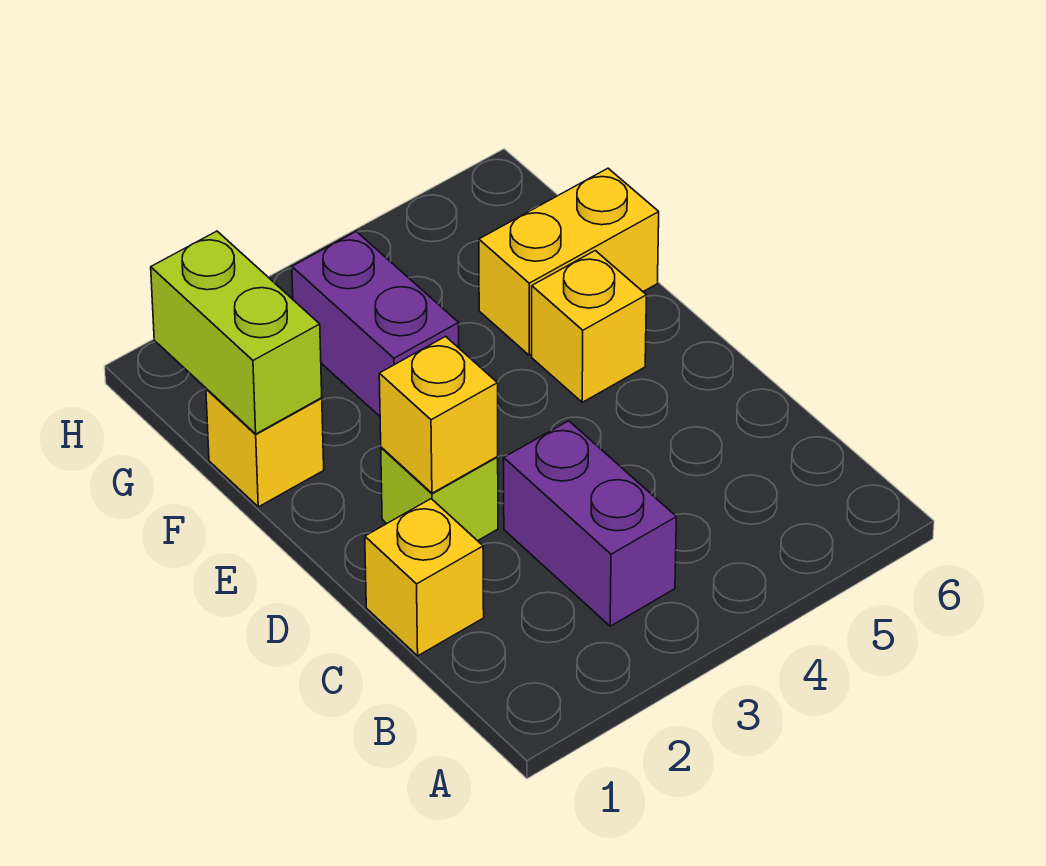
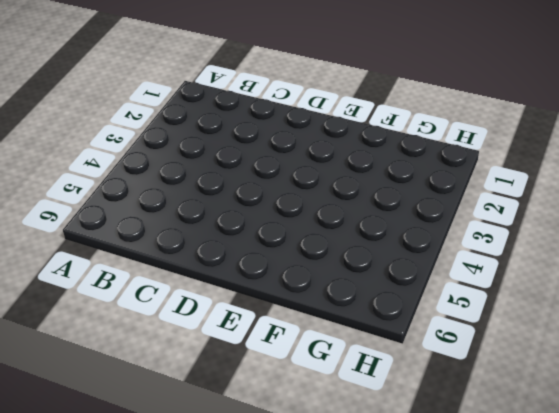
none -> purple brick B3:C3 level 1
none -> yellow brick C1 level 1

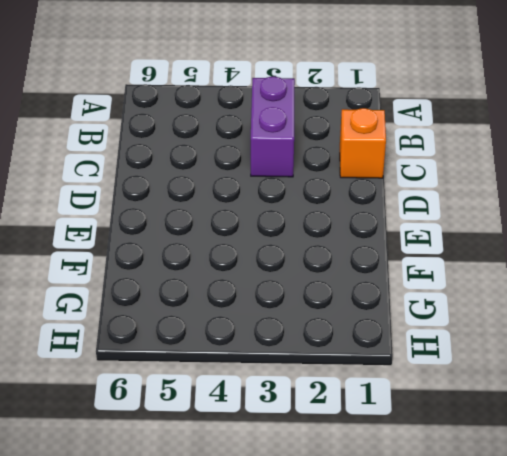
orange brick C1 level 1 -> yellow brick C1 level 1
none -> lime brick D2 level 1
none -> yellow brick E5 level 1

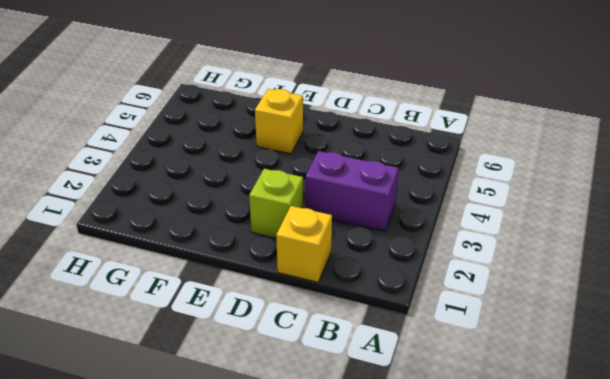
none -> yellow brick F1 level 1
none -> purple brick F3:G3 level 1

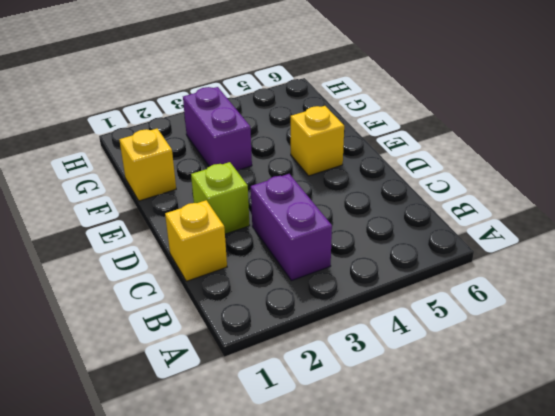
none -> yellow brick F5:F6 level 1
none -> yellow brick D2 level 2

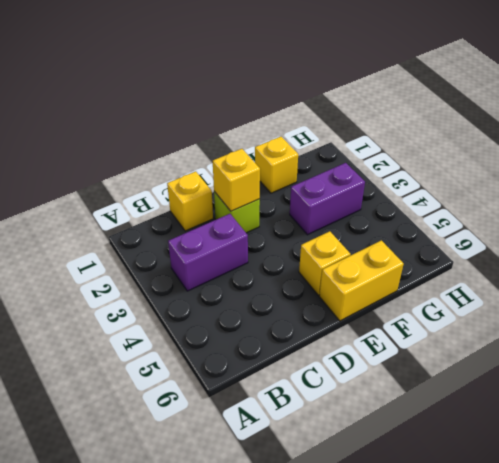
yellow brick E6:F6 level 1 -> yellow brick F5:F6 level 1
none -> lime brick F1:G1 level 2

